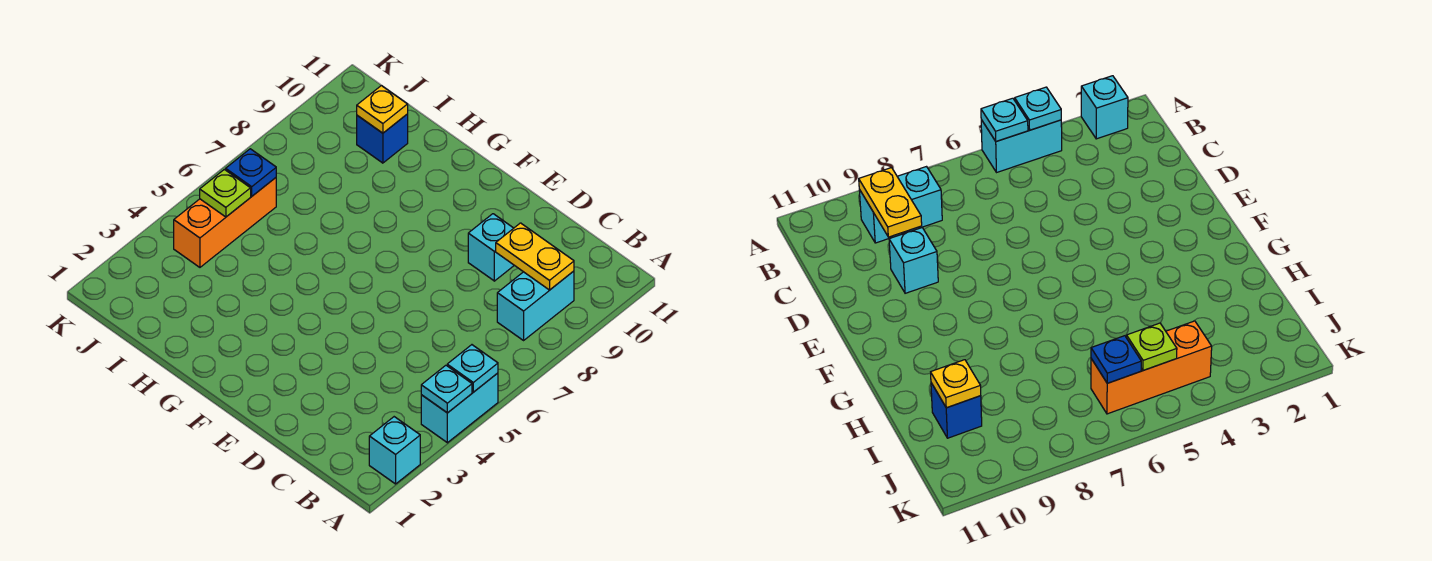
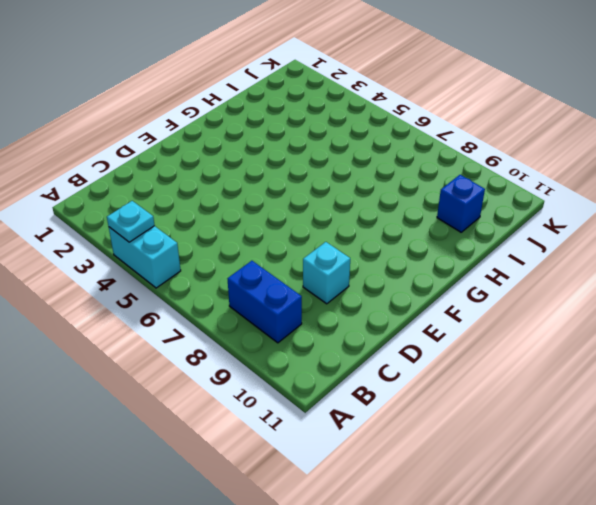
blue brick B8:B9 level 1 -> cyan brick B8:B9 level 1
none -> cyan brick A2 level 1
none -> orange brick J4:J6 level 1
none -> cyan plate A5 level 2

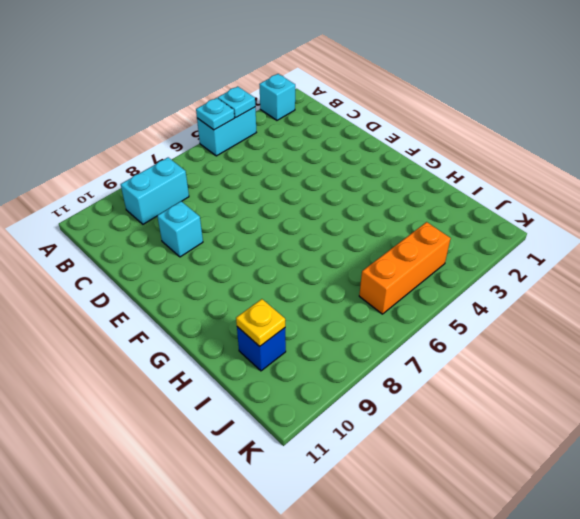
none -> yellow plate B9:C9 level 2
none -> lime plate J5 level 2
none -> blue plate J6 level 2

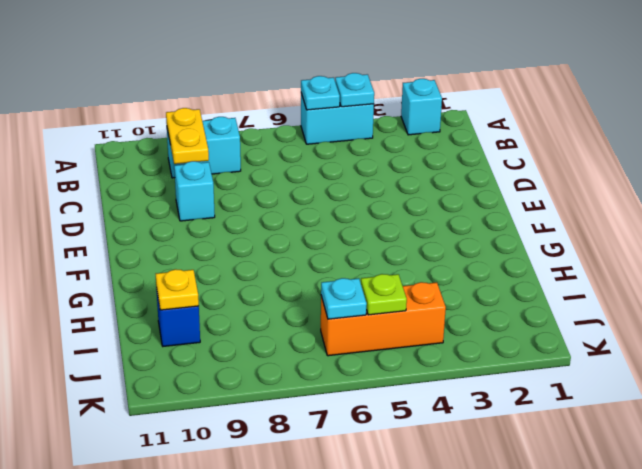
cyan plate J6 level 2 -> blue plate J6 level 2

